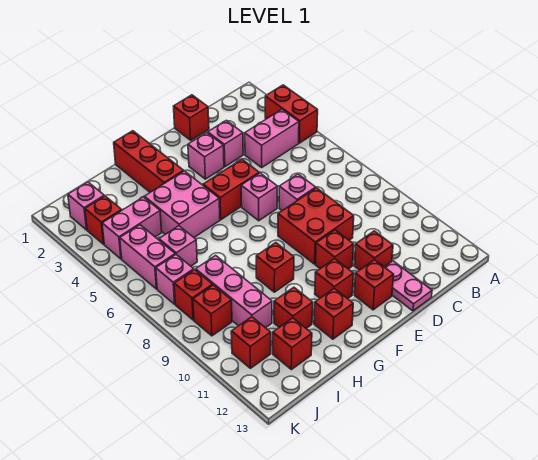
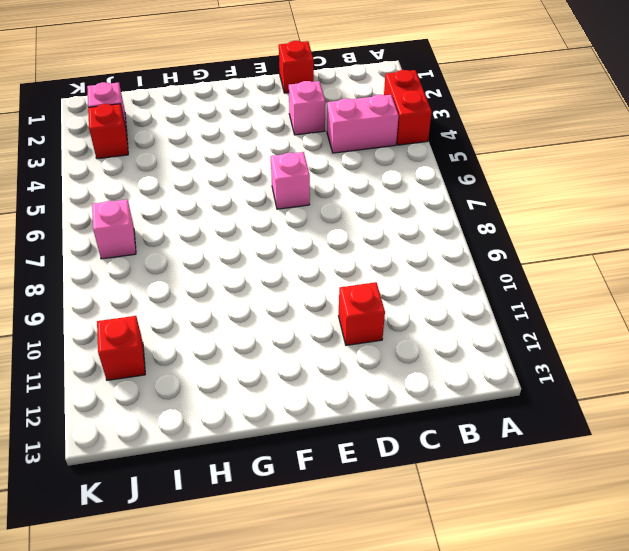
none -> pink brick D7 level 1
none -> red brick D8:E9 level 1
none -> pink plate D12:D13 level 1
none -> pink brick E3 level 1

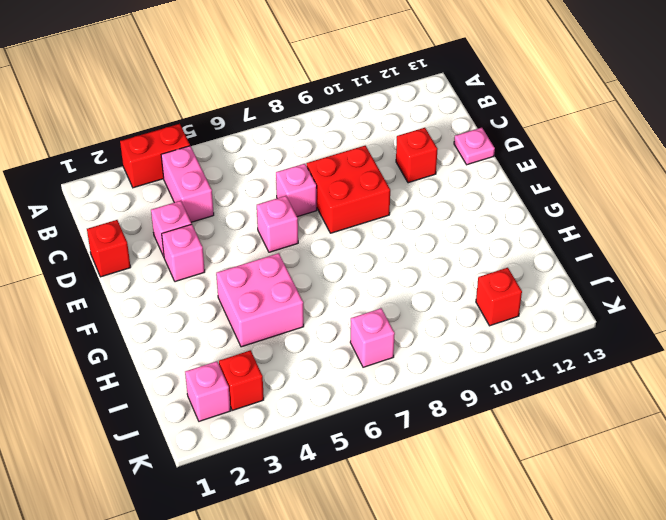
pink plate D13 level 1 -> pink plate D12:D13 level 1
none -> red brick E5:F5 level 1
none -> red brick E10 level 1
none -> red brick E12 level 1
none -> red brick F11 level 1

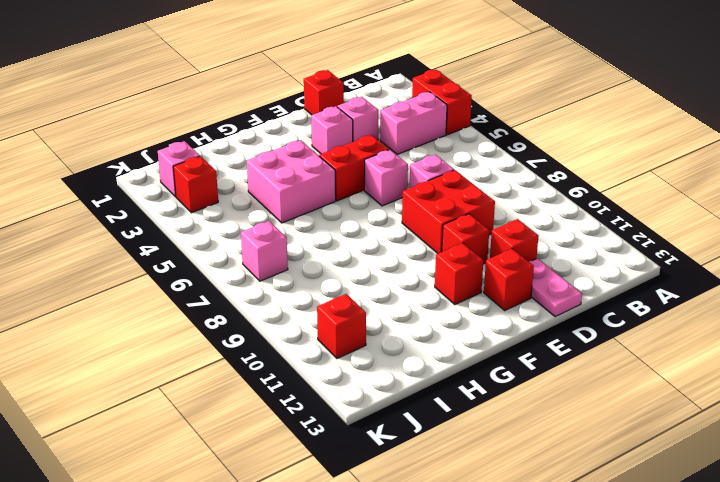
none -> red brick G1:G3 level 1
none -> red brick G9 level 1
none -> red brick G12 level 1
none -> red brick H11 level 1

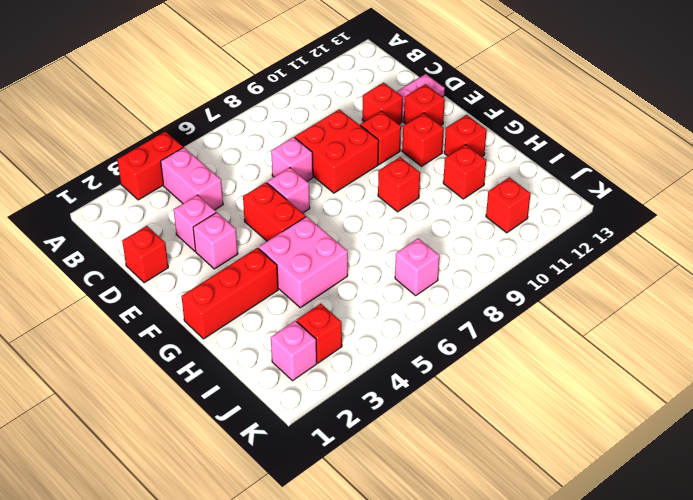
none -> pink brick I4:J4 level 1
none -> pink brick I6 level 1
none -> pink brick I8:I10 level 1
none -> red brick I12 level 1

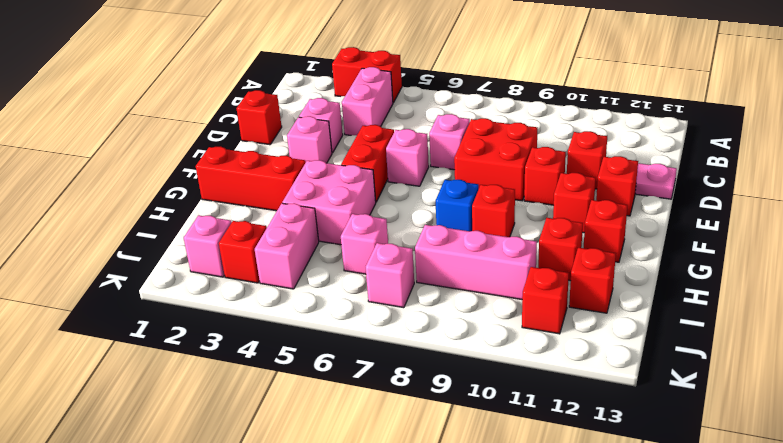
blue brick G8 level 1 -> none
none -> pink brick J5:J6 level 1
none -> red brick J8 level 1
none -> red brick J9 level 1

